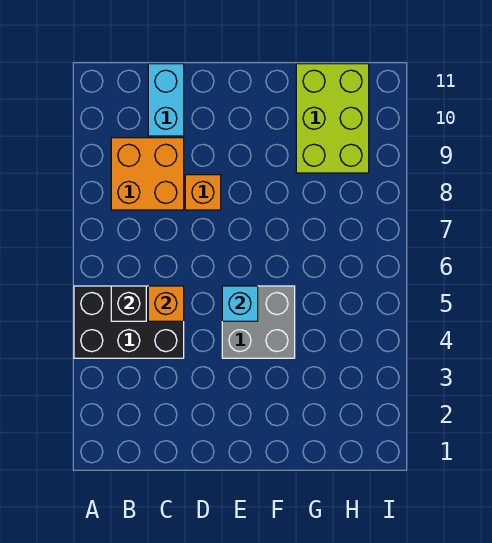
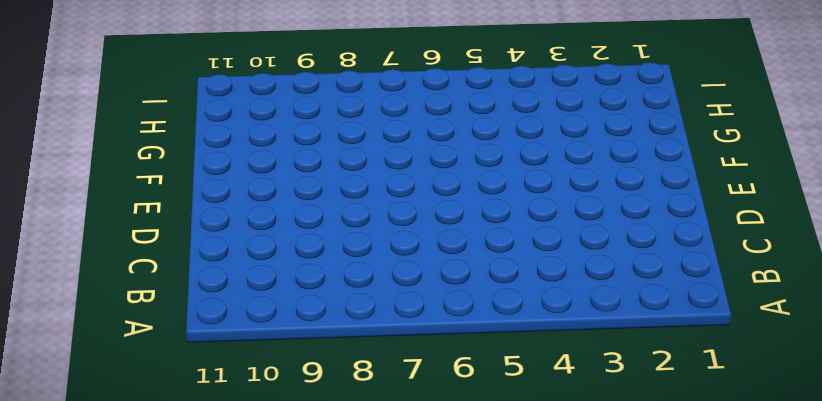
none -> black brick A4:C5 level 1
none -> orange brick B8:C9 level 1

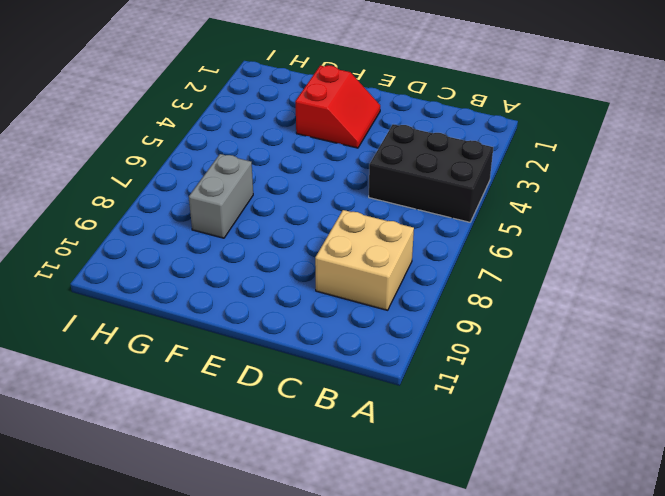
tan brick B8:C9 level 1 -> orange brick B8:C9 level 1
red slope E2:F3 level 1 top F -> none
grey brick G7:G8 level 1 -> none
none -> cyan brick C10:C11 level 1
none -> orange brick D8 level 1

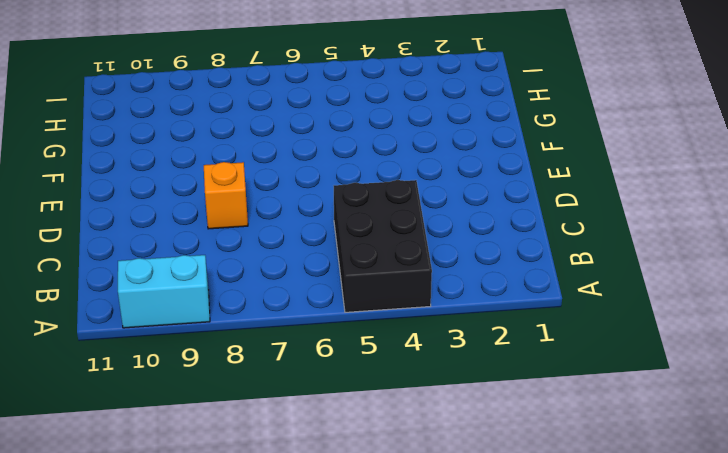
cyan brick A9:A10 level 1 -> cyan brick C10:C11 level 1
none -> orange brick B8:C9 level 1
none -> grey brick E4:F5 level 1

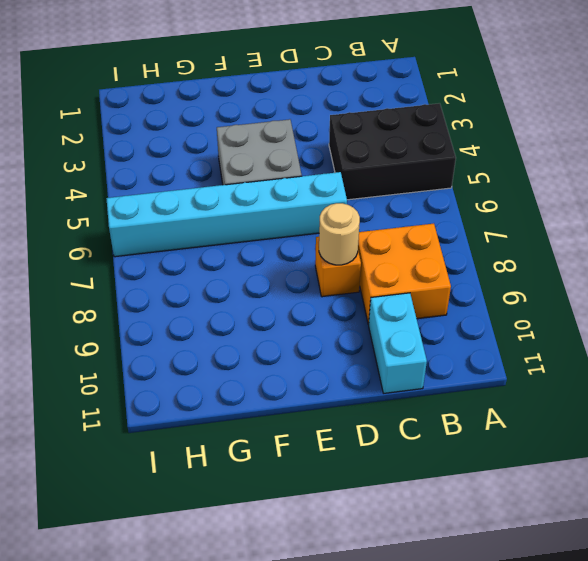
cyan brick D6:I6 level 1 -> none
tan round brick D8 level 2 -> none
none -> lime brick G9:H11 level 1
none -> black brick B5 level 2

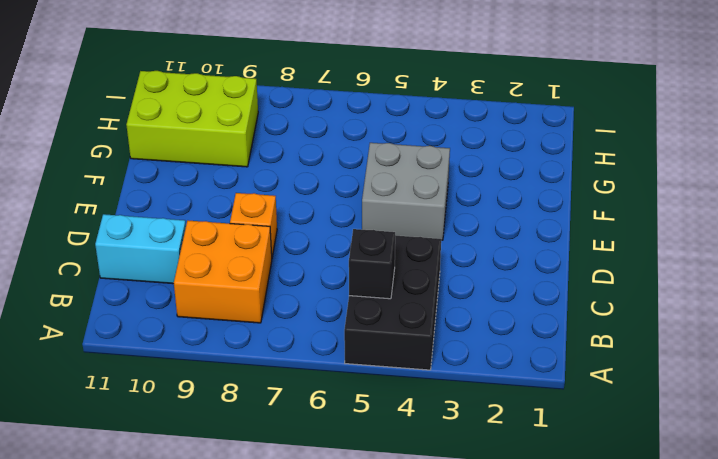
none -> orange brick C5 level 2
none -> cyan brick E5 level 2

